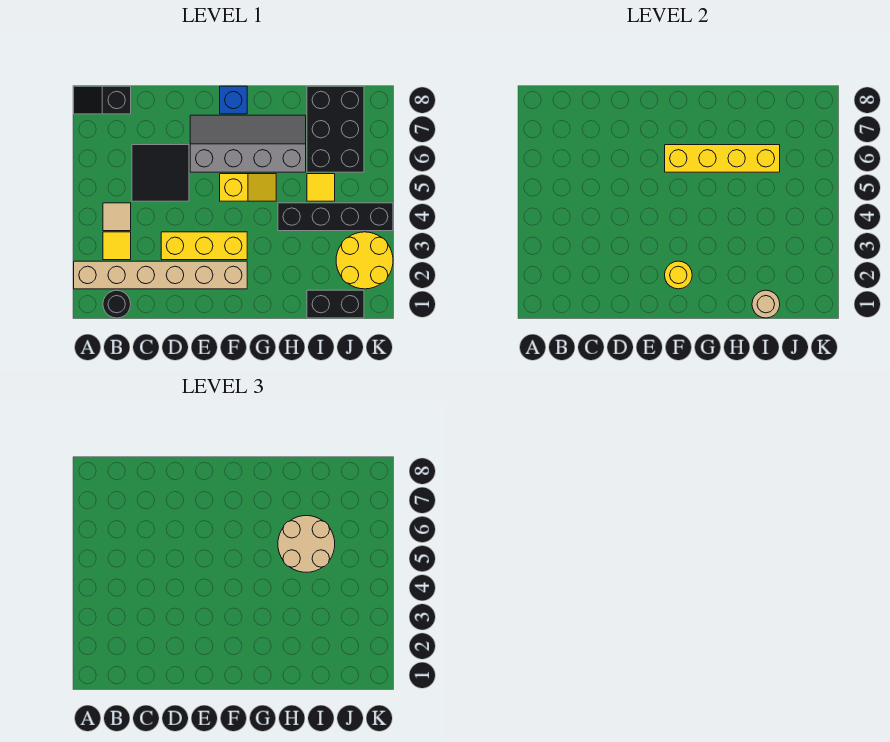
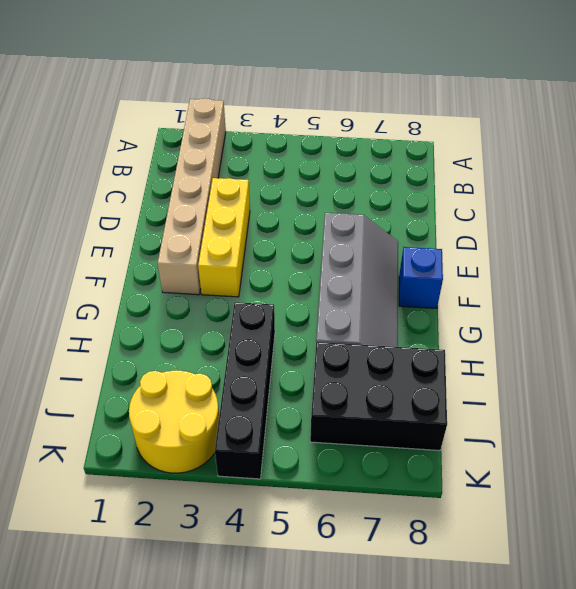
none -> black slope A8:B8 level 1 top B
none -> black round brick B1 level 1
none -> yellow tile B3 level 1

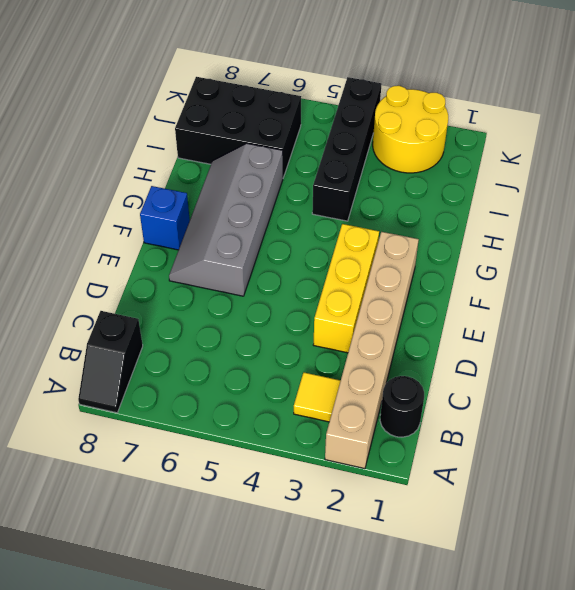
none -> tan tile B4 level 1
none -> black tile C5:D6 level 1
none -> yellow slope F5:G5 level 1 top F

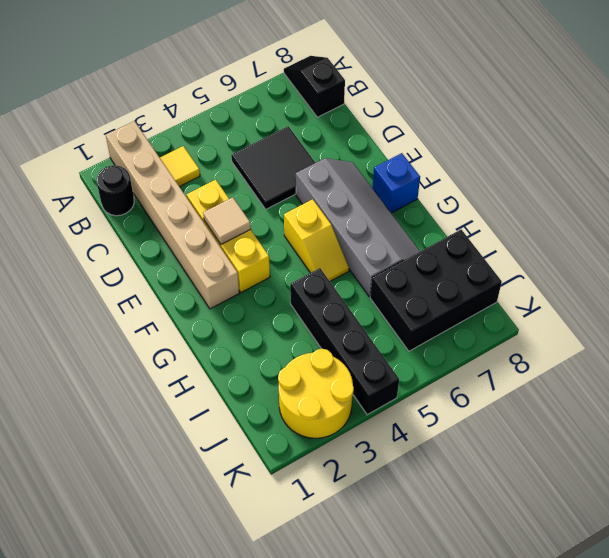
tan tile E3 level 2 -> tan tile B4 level 1
none -> black brick I1:J1 level 1
none -> yellow tile I5 level 1
none -> yellow round brick F2 level 2

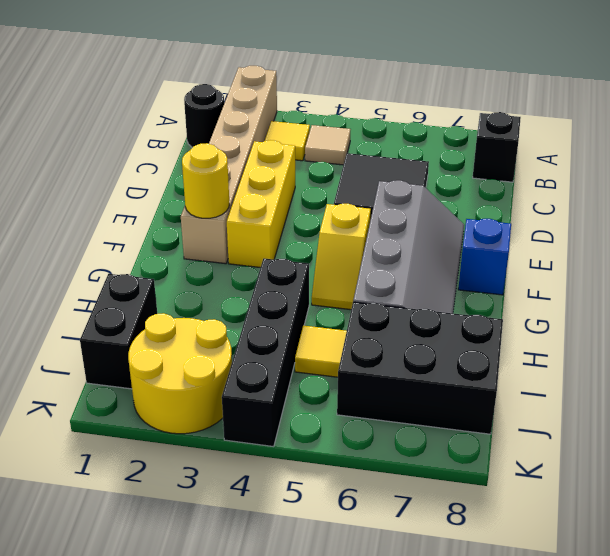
none -> yellow brick F6:I6 level 2
none -> tan round brick I1 level 2
none -> tan round brick H5:I6 level 3

